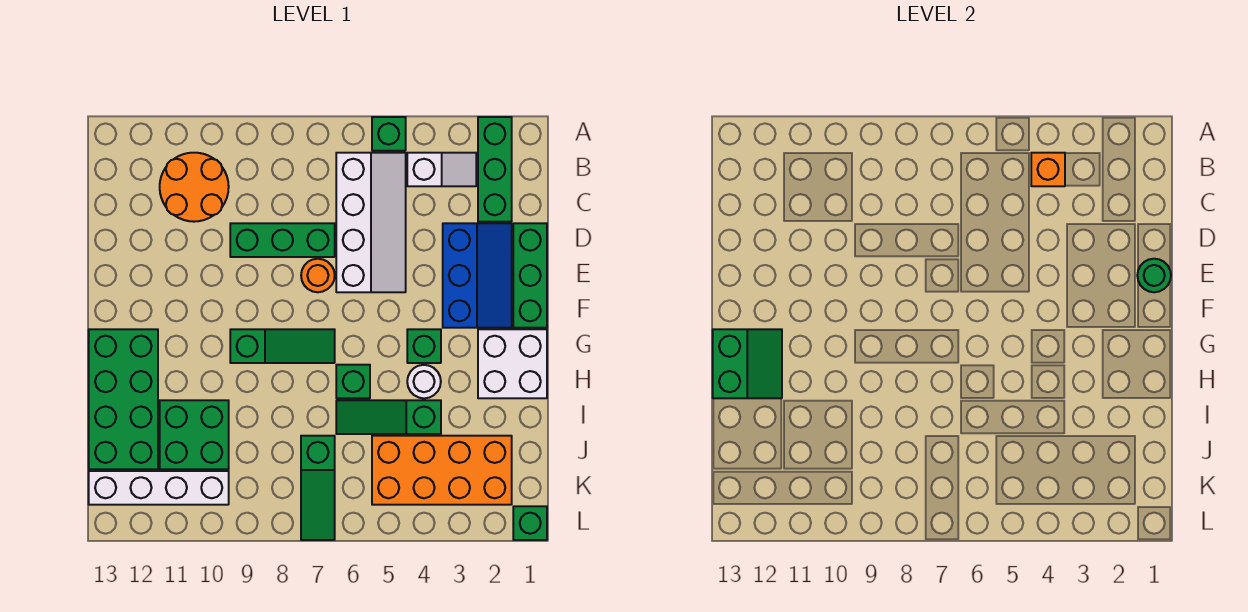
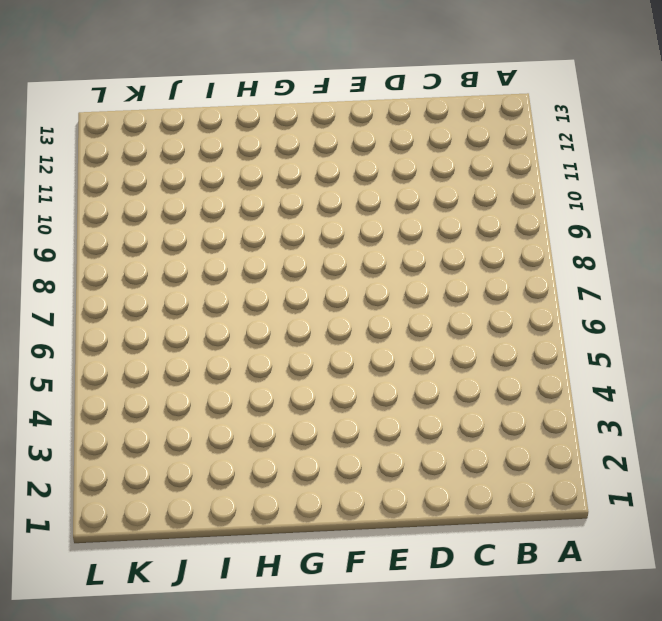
none -> green brick A2:C2 level 1
none -> green brick A5 level 1
none -> white slope B3:B4 level 1 top 4

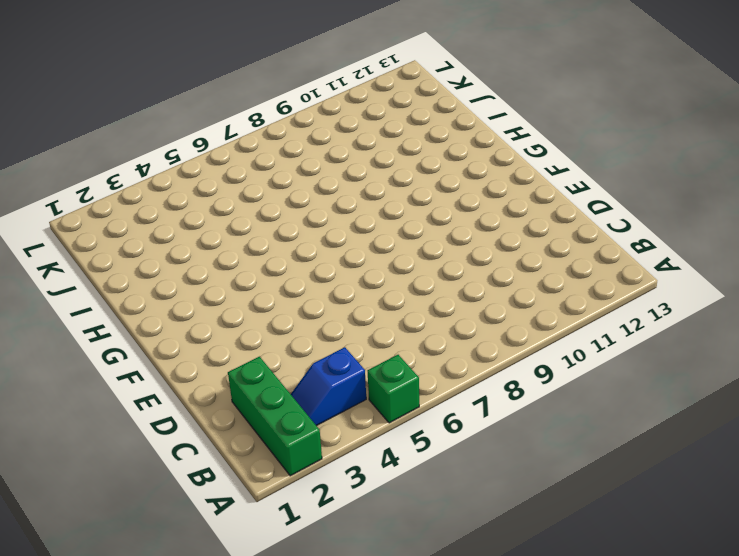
blue slope B3:B4 level 1 top 4 -> white slope B3:B4 level 1 top 4
none -> white slope B5:E6 level 1 top 6
none -> orange round brick B10:C11 level 1
none -> green brick D1:F1 level 1

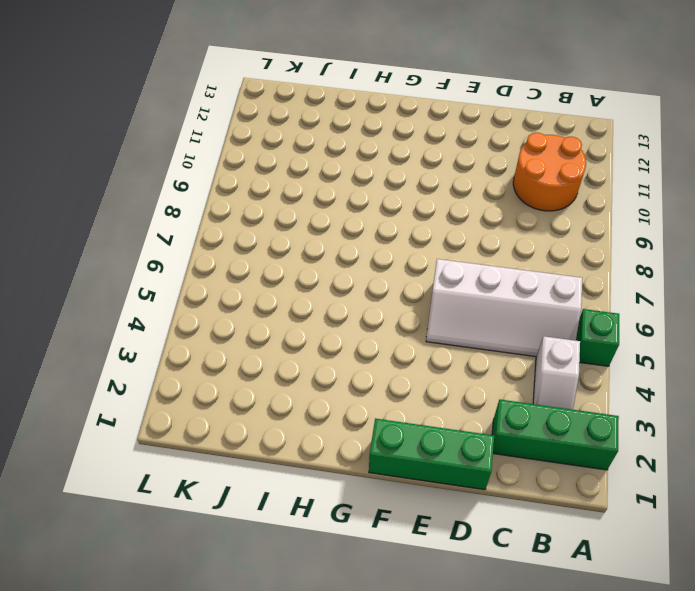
none -> blue slope D2:F3 level 1 top 3
none -> green brick D7:D9 level 1
none -> orange round brick E7 level 1

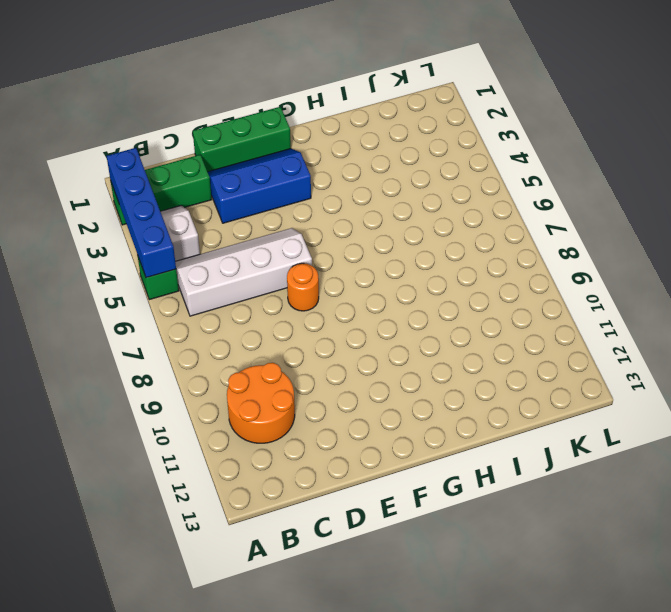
blue brick A2:A5 level 2 -> none
none -> green brick D7:D9 level 1
none -> white brick G1:H2 level 1
none -> green brick G4 level 1

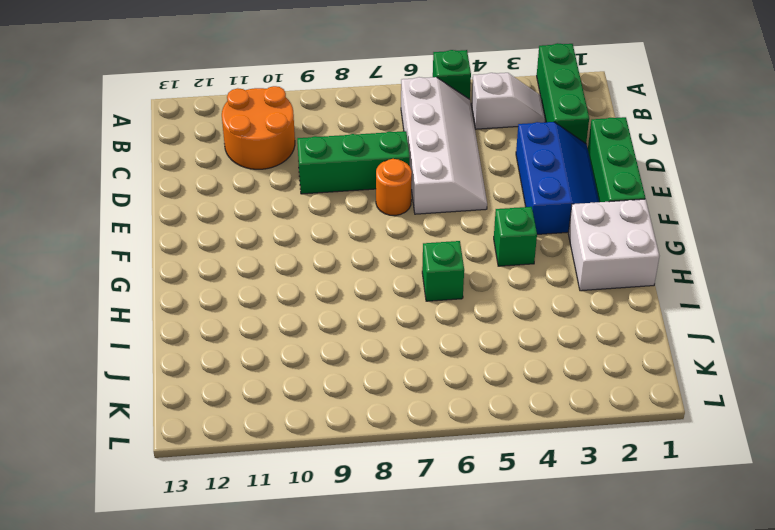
none -> green slope G7:G9 level 1 top 9
none -> green brick G12:J13 level 1
none -> white round brick H4 level 1

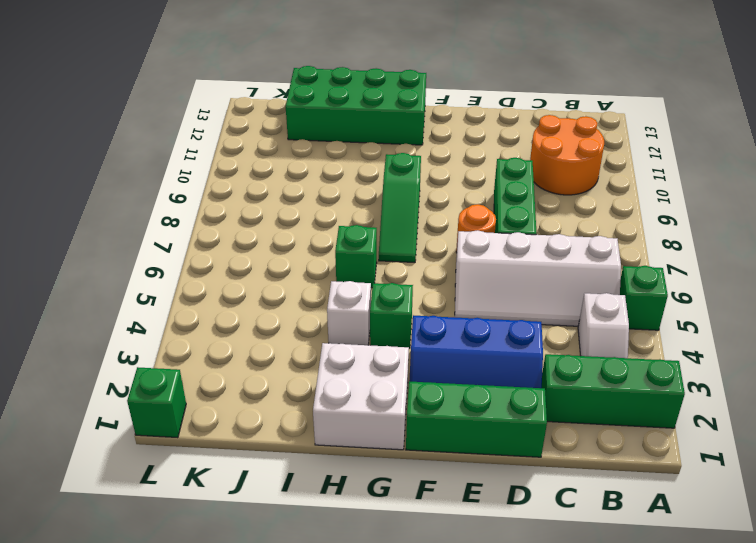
white brick H4 level 1 -> white round brick H4 level 1
none -> green slope I4:I6 level 1 top 4
none -> green brick I10:J11 level 1
none -> orange brick J2:K5 level 1

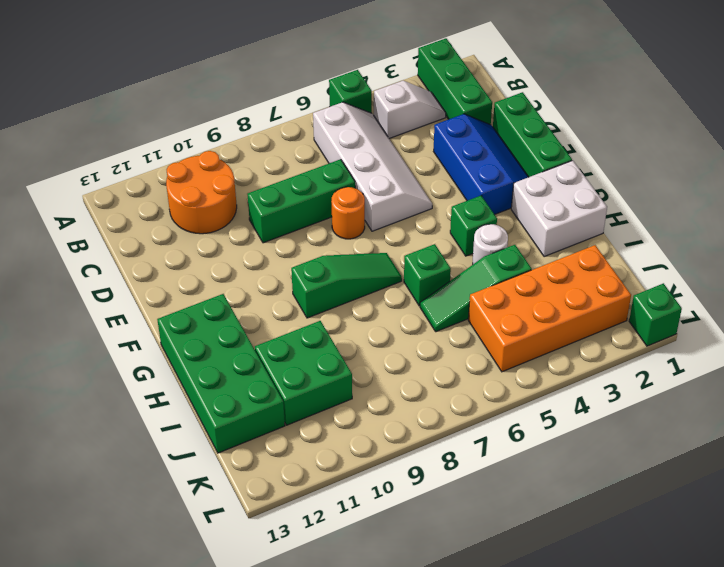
none -> green slope J7:L7 level 1 top J
none -> white brick K10:K13 level 1
none -> orange brick B4 level 2

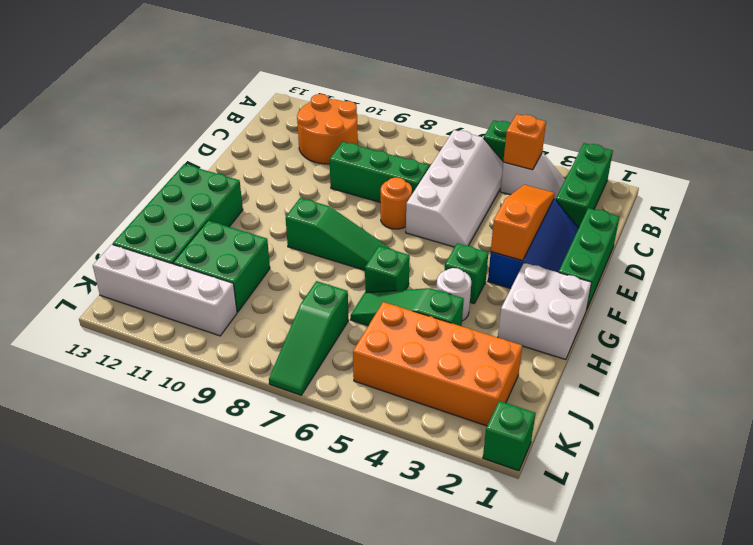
orange slope D3:F3 level 2 top F -> none
none -> green round brick E1 level 2
none -> green slope G12:H13 level 2 top 13

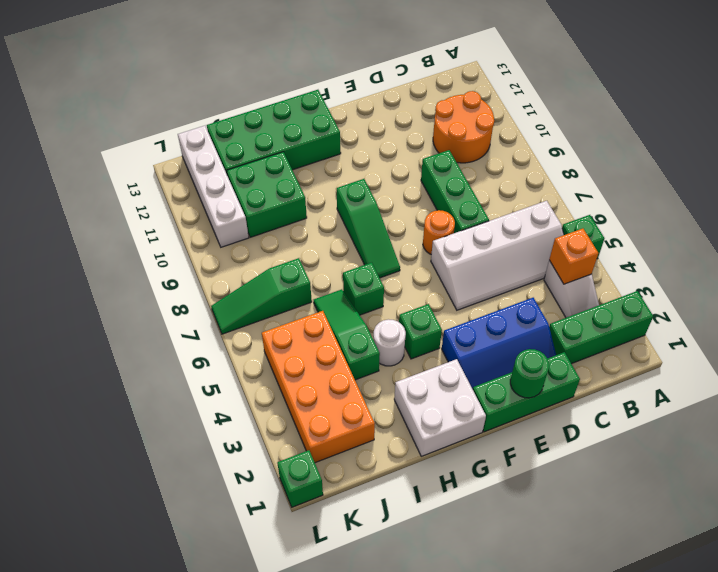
none -> green slope G12:H13 level 2 top 13

